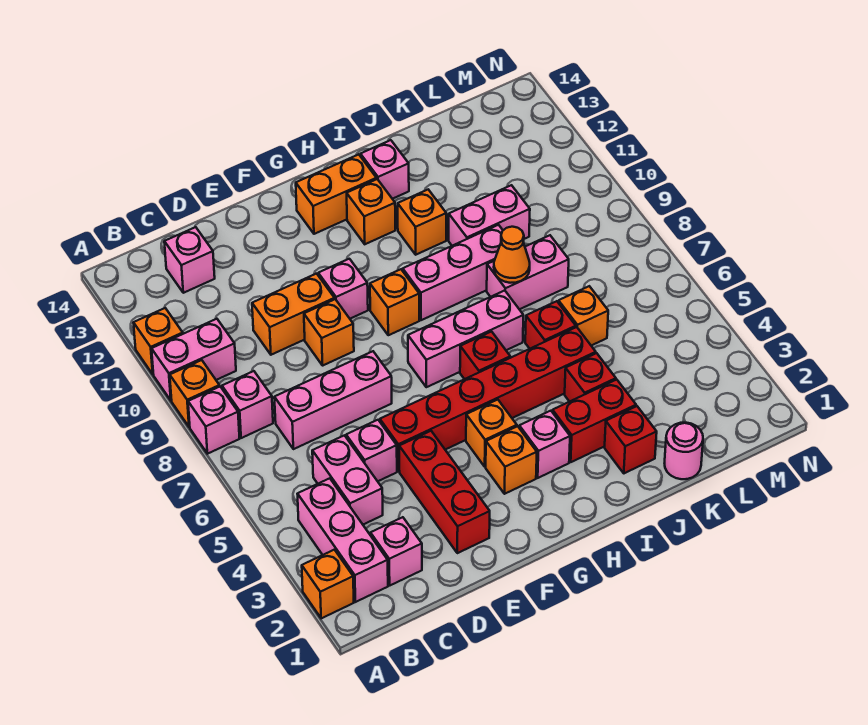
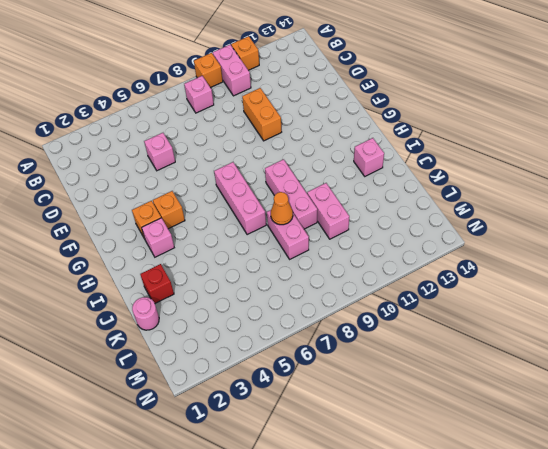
none -> orange brick A2 level 1
none -> pink brick A8 level 1
none -> pink brick B2:B4 level 1
none -> pink brick C2 level 1

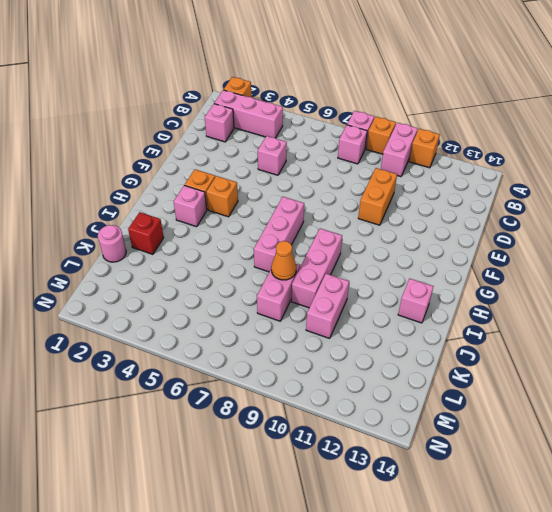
none -> pink brick C4:C5 level 1
none -> pink brick C7:E7 level 1
none -> pink brick C13 level 1
none -> red brick E2:E4 level 1

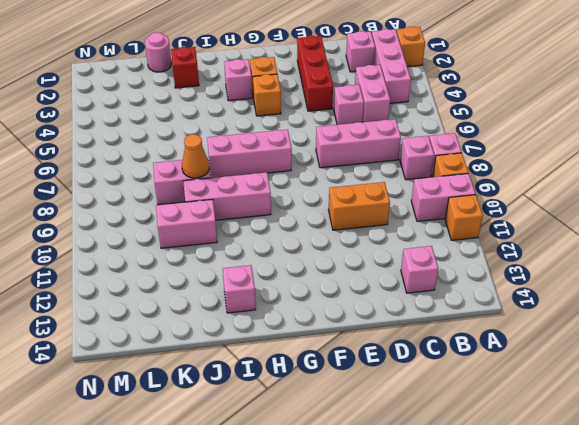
none -> red brick E5:J5 level 1
none -> orange brick E9 level 1
none -> pink brick F10 level 1
none -> orange brick G9 level 1

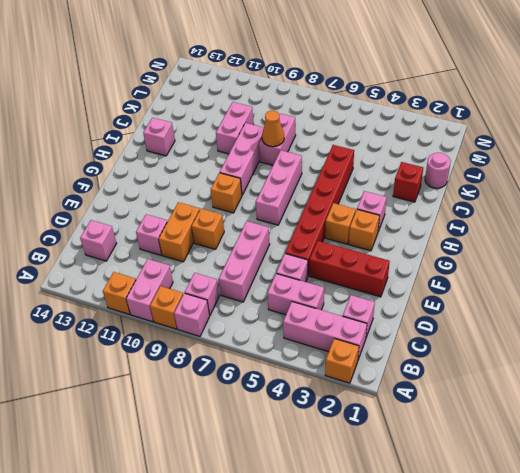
pink brick D11 level 1 -> pink brick F10 level 1
none -> orange brick G13:H13 level 1
none -> red brick H6 level 1
none -> orange brick H12 level 1
none -> red brick I3:J3 level 1

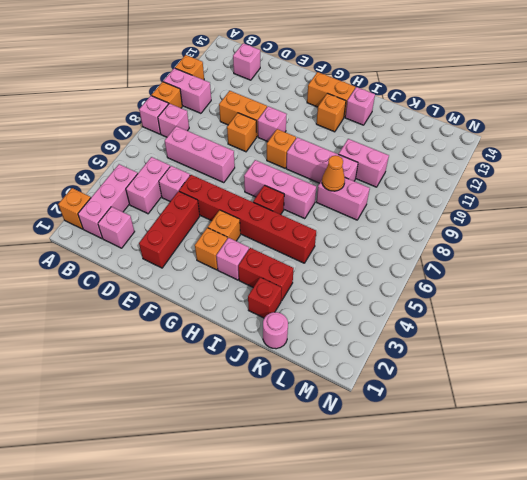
none -> orange brick I11 level 1
none -> red brick J4 level 1
none -> red brick J6 level 1
none -> orange brick K6 level 1

